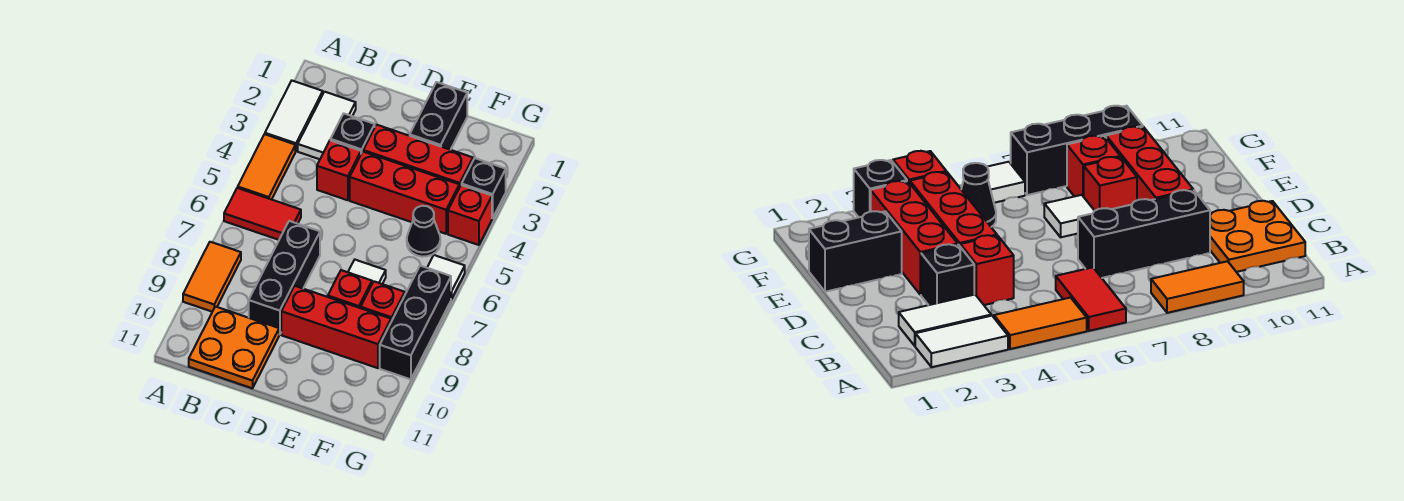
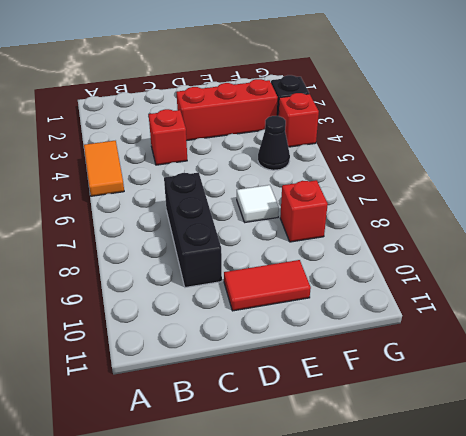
red tile D10:E10 level 1 -> red tile A6:B6 level 1
none -> white tile A2:A3 level 1
none -> orange tile A8:A9 level 1
none -> white tile B2:B3 level 1

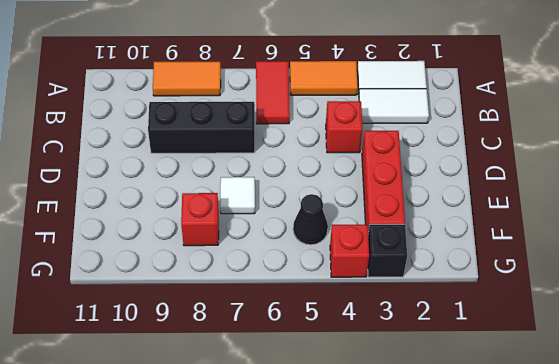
none -> orange plate B10:C11 level 1
none -> black brick C3 level 1
none -> red brick D4:F4 level 1

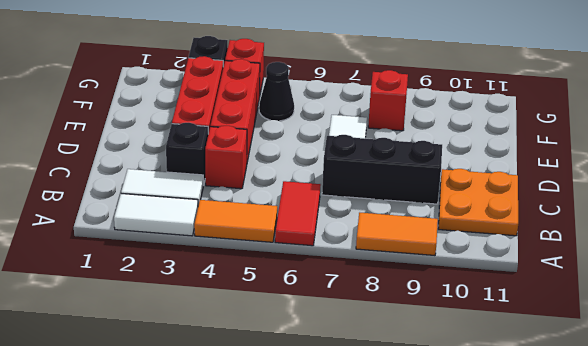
none -> red brick D9:F9 level 1
none -> black brick E1:E2 level 1
none -> red brick E8 level 1

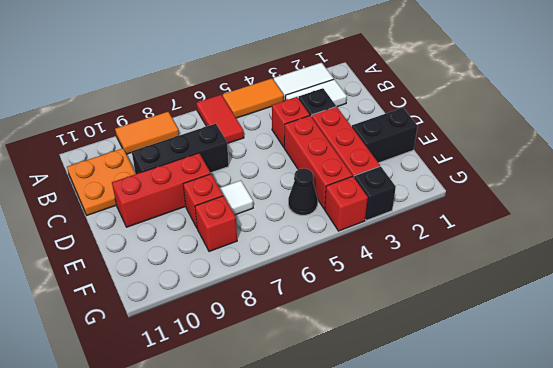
red brick D8:D10 level 1 -> red brick D9:F9 level 1
none -> white tile G6 level 1
none -> black brick G7:G9 level 1

